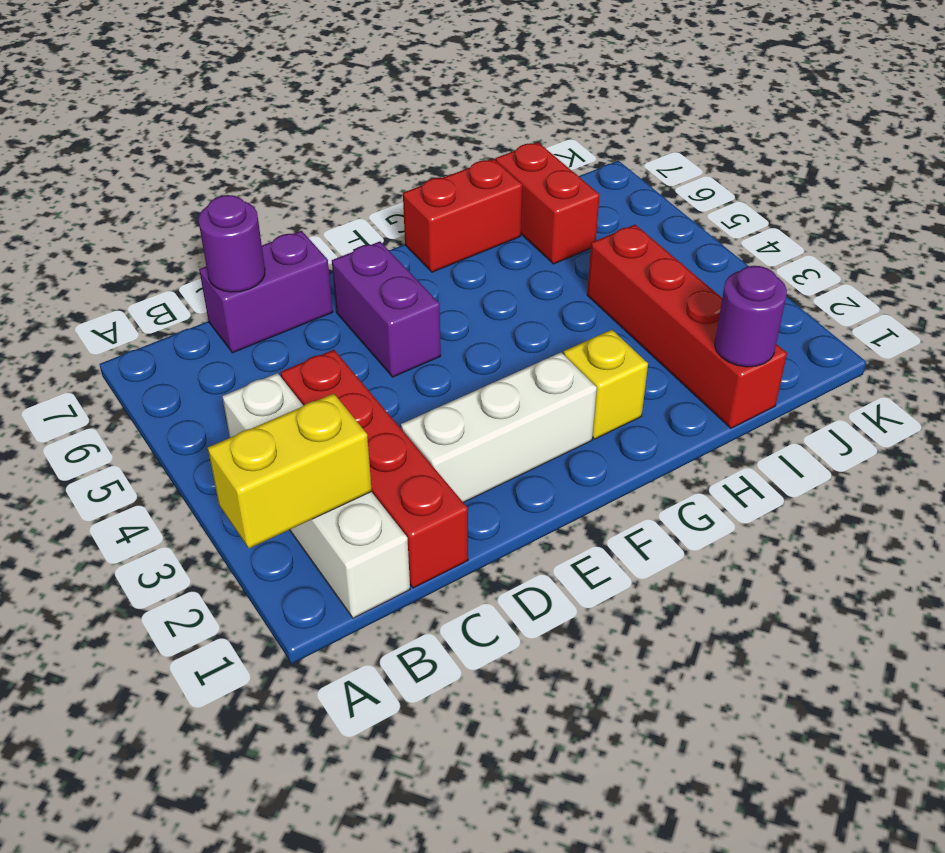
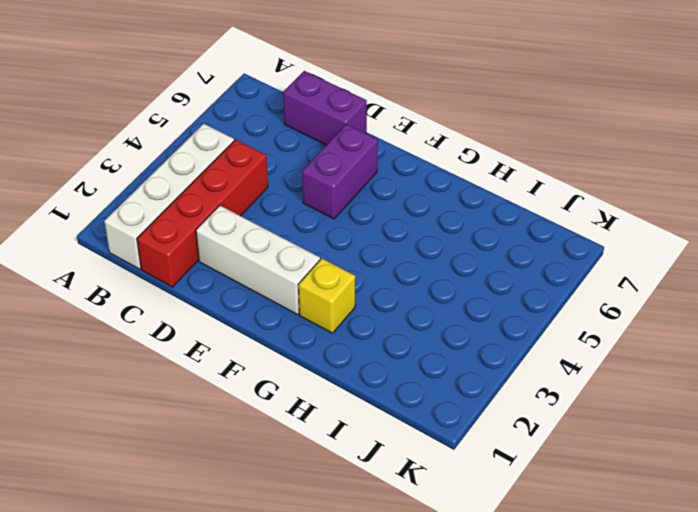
none -> red brick G7:H7 level 1
none -> red brick I1:I4 level 1
none -> red brick I6:I7 level 1

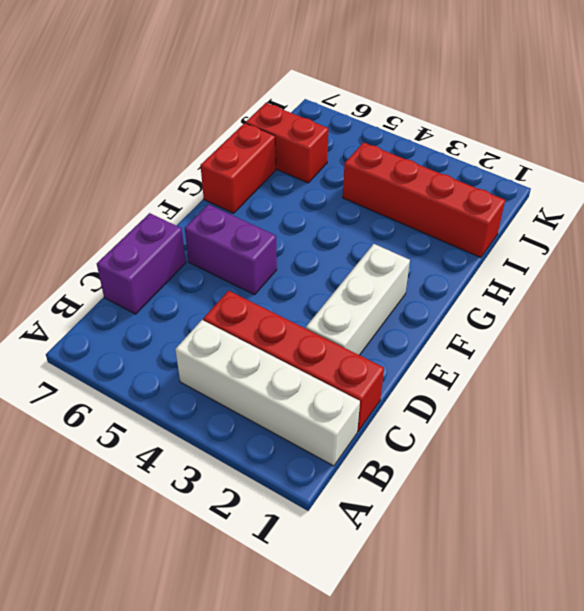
none -> yellow brick G2 level 1
none -> yellow brick A2:B2 level 2
none -> purple round brick C7 level 2

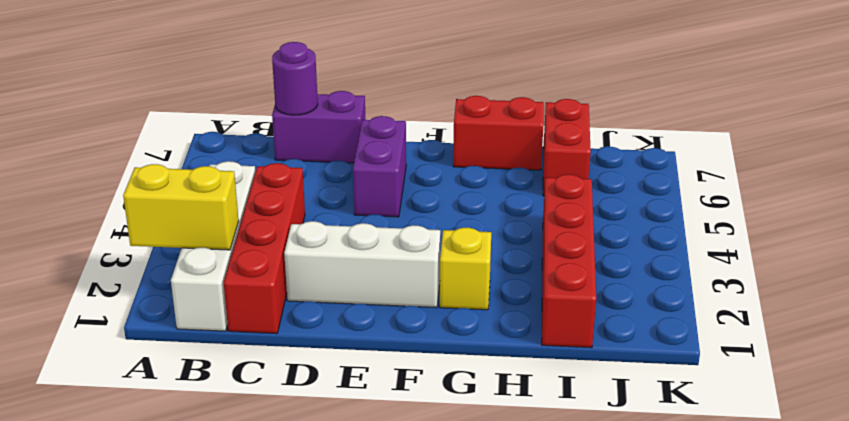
none -> purple round brick I1 level 2

